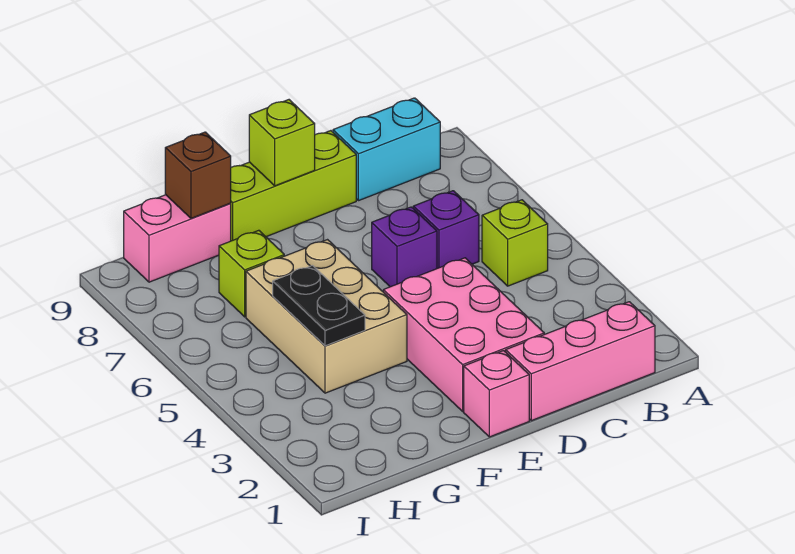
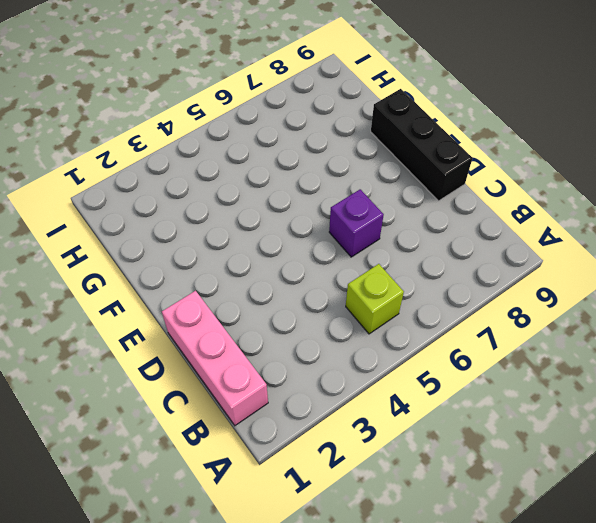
black brick D9:F9 level 1 -> lime brick D9:F9 level 1
none -> cyan brick B9:C9 level 1
none -> purple brick C6 level 1
none -> pink brick D2:E4 level 1

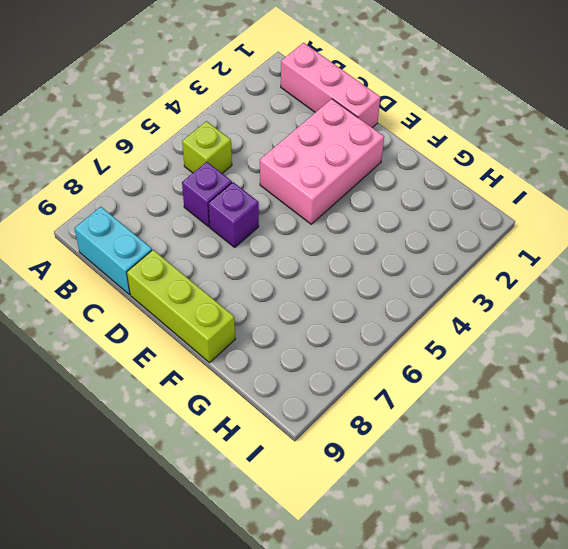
none -> pink brick E1 level 1
none -> tan brick F4:G6 level 1
none -> lime brick G7 level 1

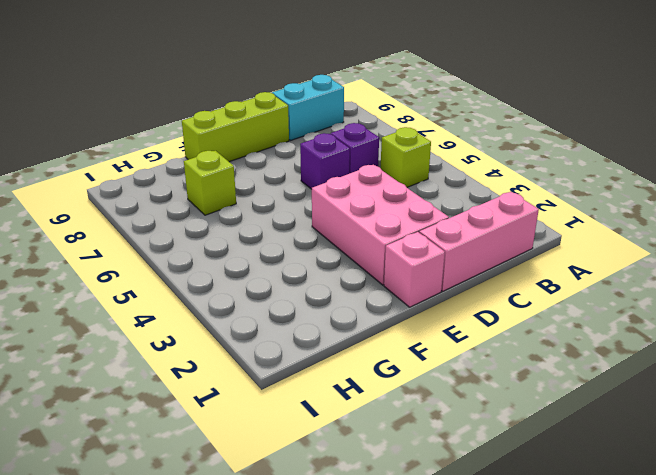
none -> tan brick F4:G6 level 1
none -> pink brick G9:H9 level 1
none -> lime brick E9 level 2

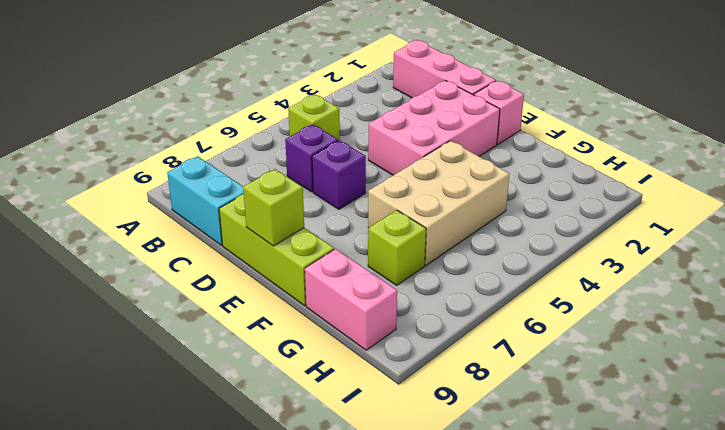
none -> black plate G4:G5 level 2
none -> brown brick G9 level 2

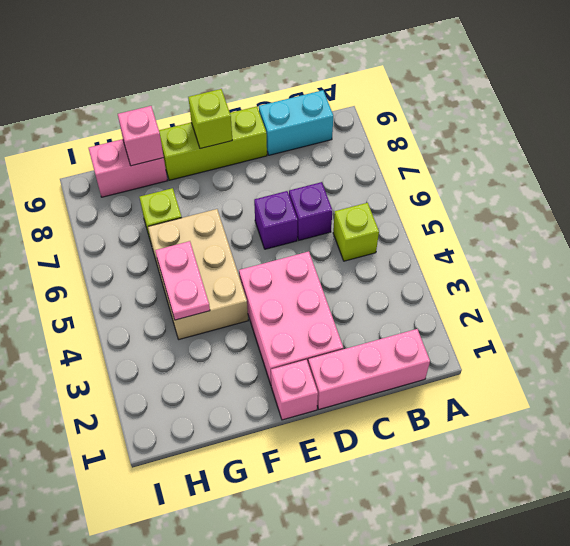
pink plate G4:G5 level 2 -> black plate G4:G5 level 2
pink brick G9 level 2 -> brown brick G9 level 2

